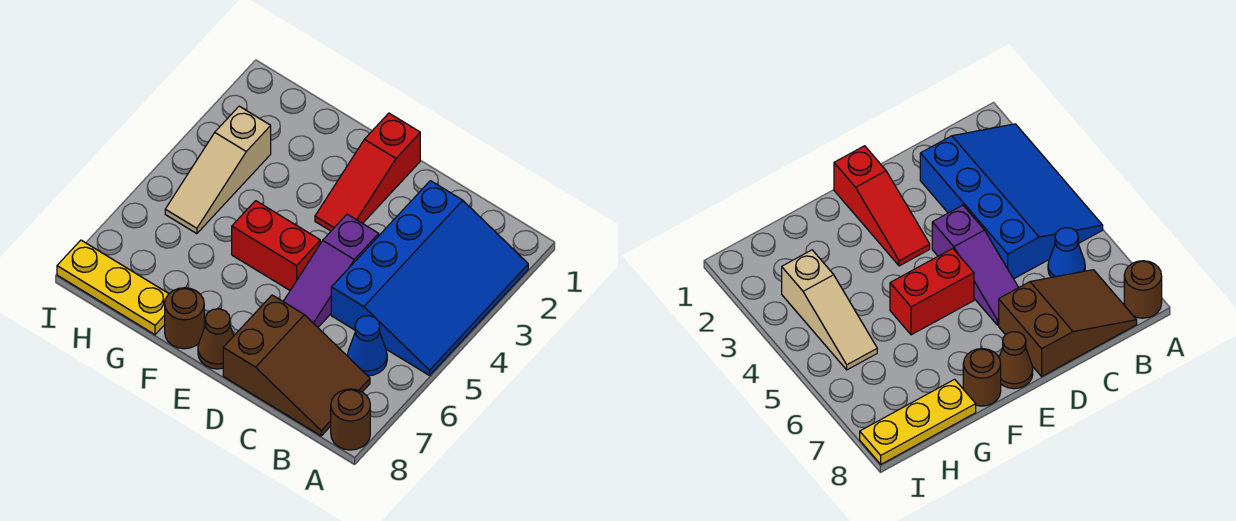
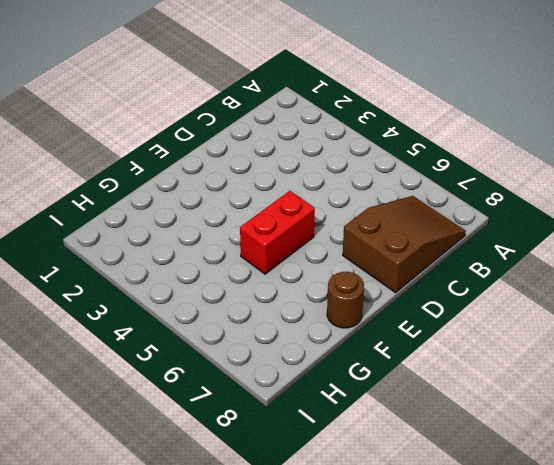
none -> blue slope A2:C5 level 1 top C
none -> brown round brick A8 level 1

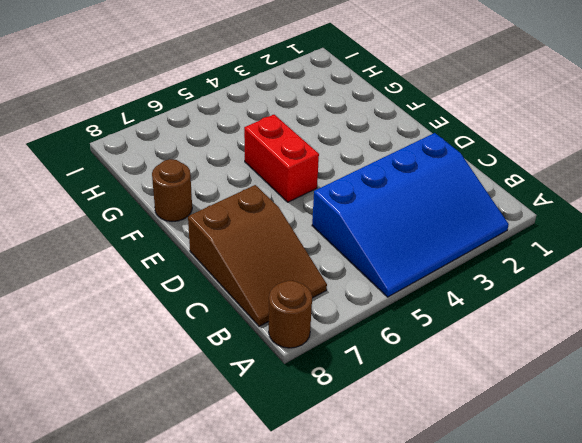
none -> blue cone B6 level 1
none -> purple slope D4:D6 level 1 top 4

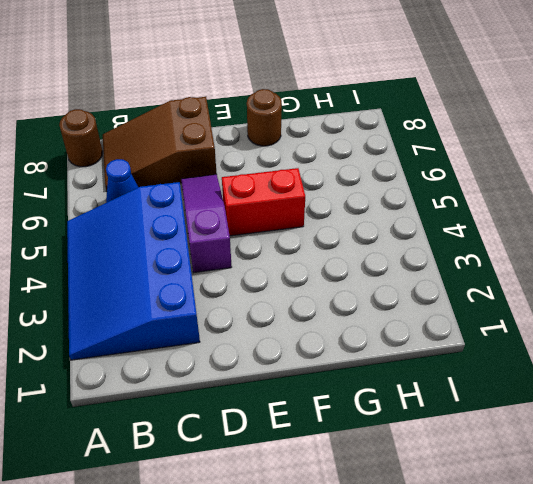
none -> red slope E1:E3 level 1 top 1
none -> brown cone E8 level 1

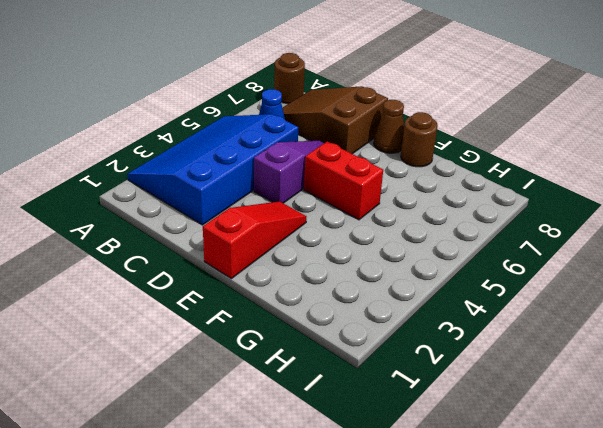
none -> yellow plate G8:I8 level 1
none -> tan slope H3:H5 level 1 top 3

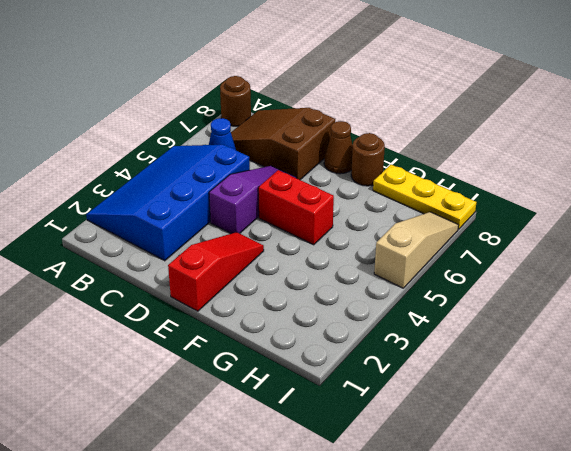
tan slope I5:I7 level 1 top 5 -> tan slope H3:H5 level 1 top 3

